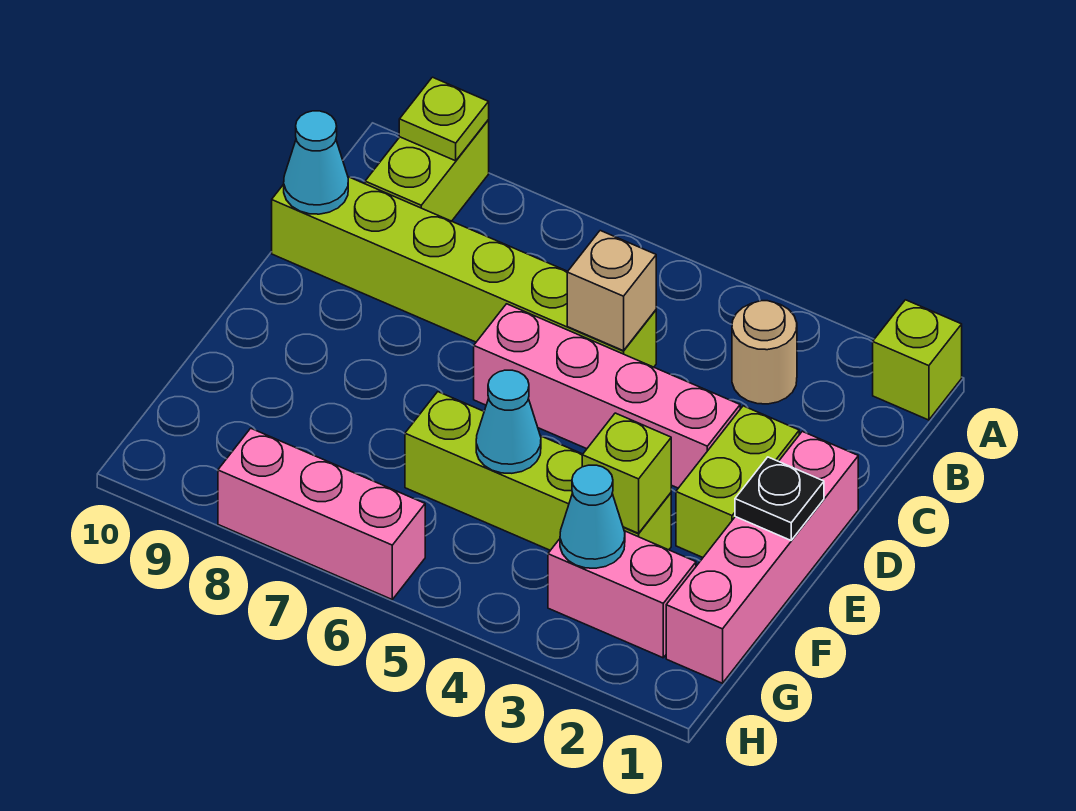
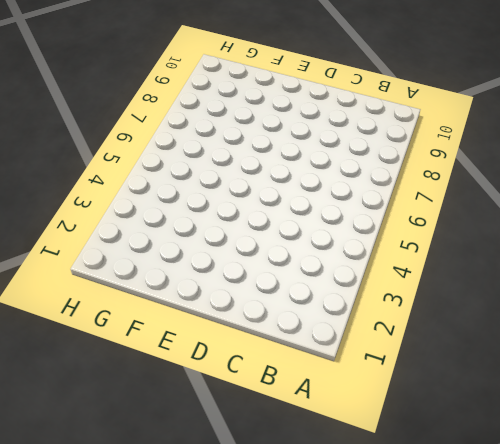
none -> lime brick A1 level 1
none -> lime brick A9:B9 level 1
none -> tan round brick B3 level 1

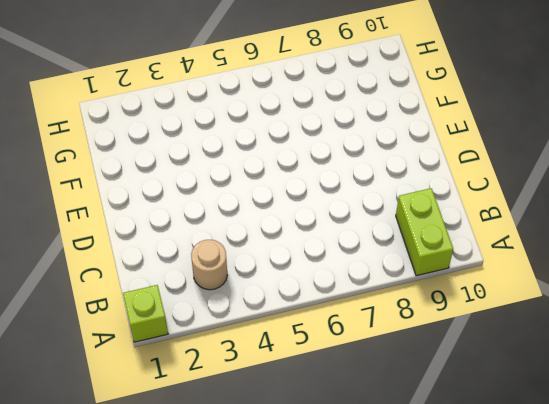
none -> lime brick C5:C10 level 1
none -> pink brick D1:G1 level 1
none -> lime brick D2:E2 level 1

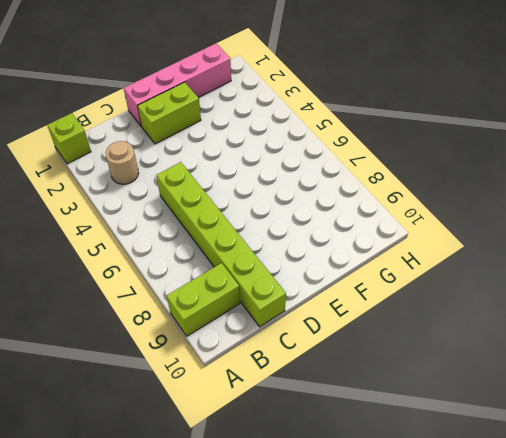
none -> pink brick D3:D6 level 1
none -> lime brick F3:F6 level 1
none -> pink brick G2:G3 level 1

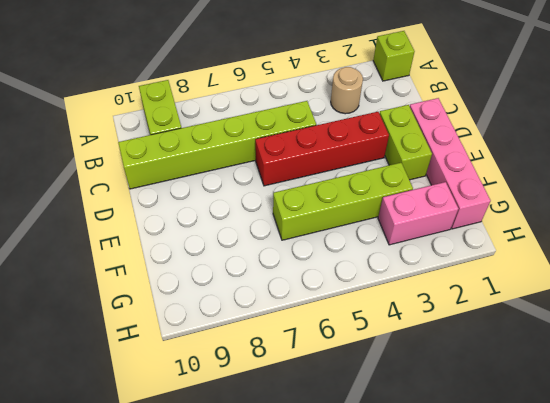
red brick D3:D6 level 1 -> pink brick D3:D6 level 1
none -> pink brick H6:H8 level 1
none -> lime plate A9 level 2
none -> tan brick C5 level 2

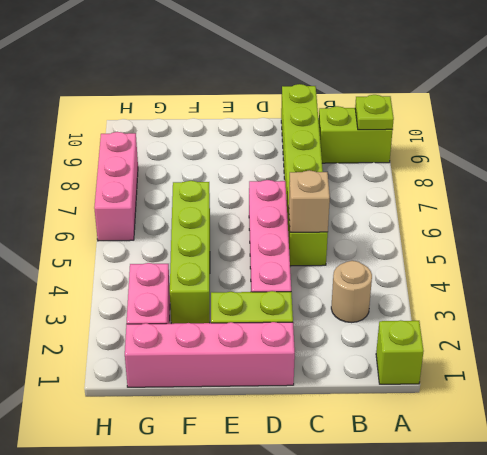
none -> cyan cone C10 level 2
none -> black plate E1 level 2
none -> lime brick F3 level 2

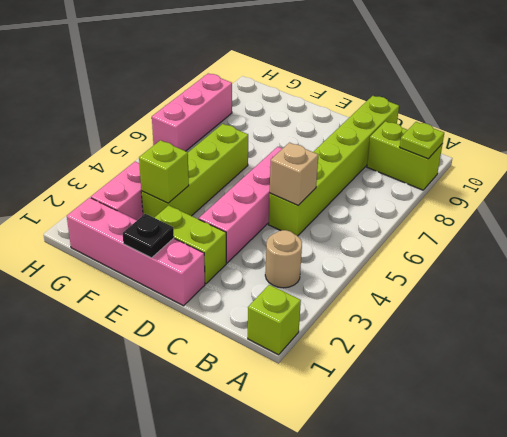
none -> cyan cone C10 level 2
none -> cyan cone F5 level 2
none -> cyan cone G3 level 2

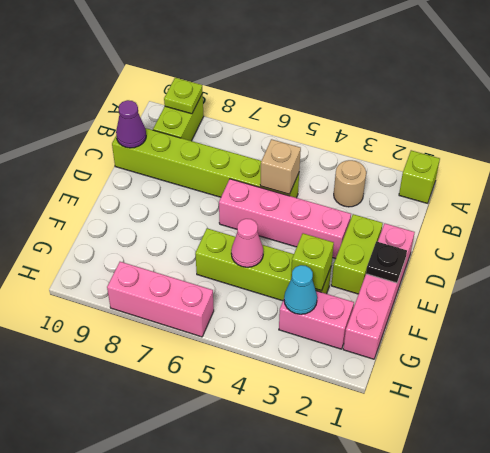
purple cone C10 level 2 -> cyan cone C10 level 2
pink cone F5 level 2 -> cyan cone F5 level 2

